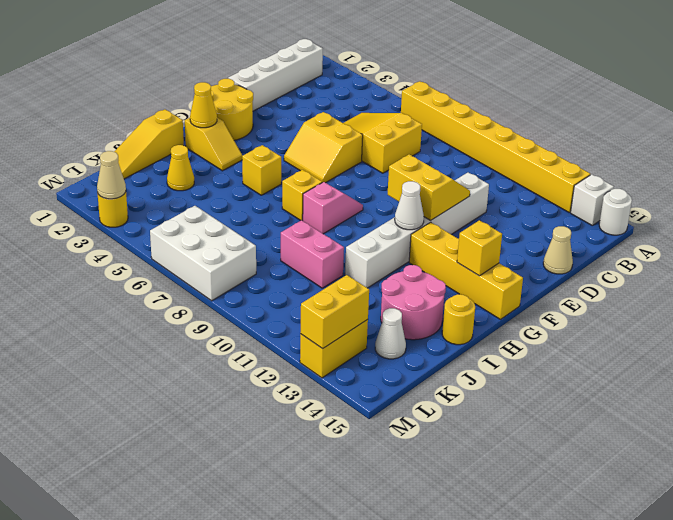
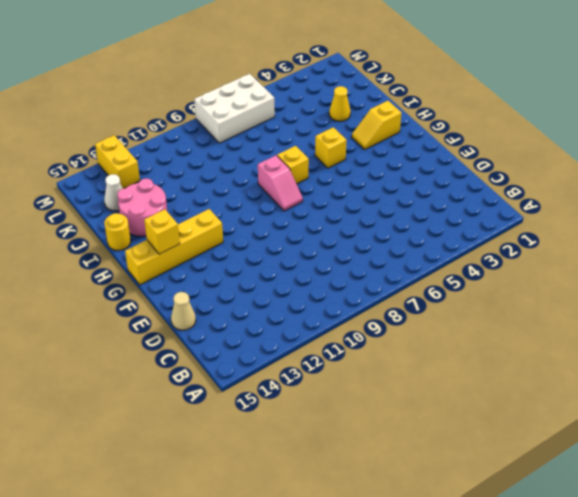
none -> yellow brick A6:A13 level 1
none -> white brick A14 level 1
none -> white round brick A15 level 1

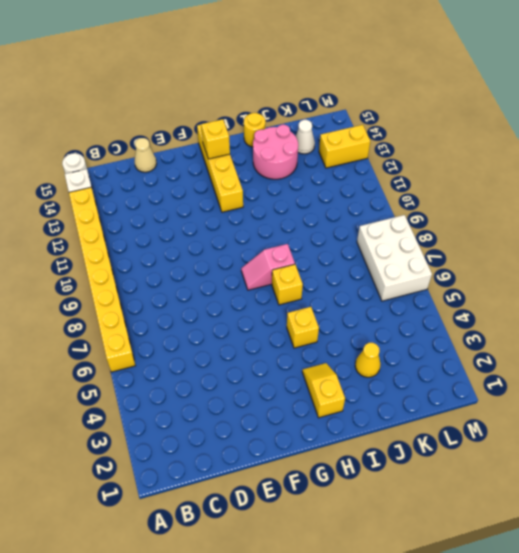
none -> white brick B1:E1 level 1
none -> yellow slope C5:D7 level 1 top 7
none -> white brick D11:I11 level 1

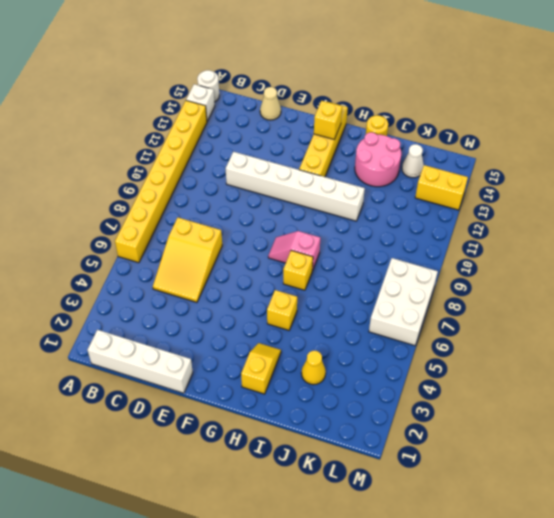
none -> yellow slope E5:F6 level 1 top E
none -> yellow round brick F1:G2 level 1
none -> yellow slope I1:K1 level 1 top I

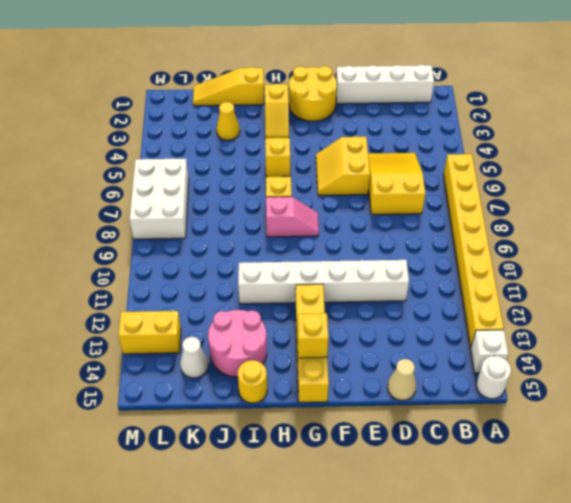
none -> pink brick J9:J10 level 1
none -> yellow round brick M3 level 1
none -> yellow slope E10:F11 level 2 top F

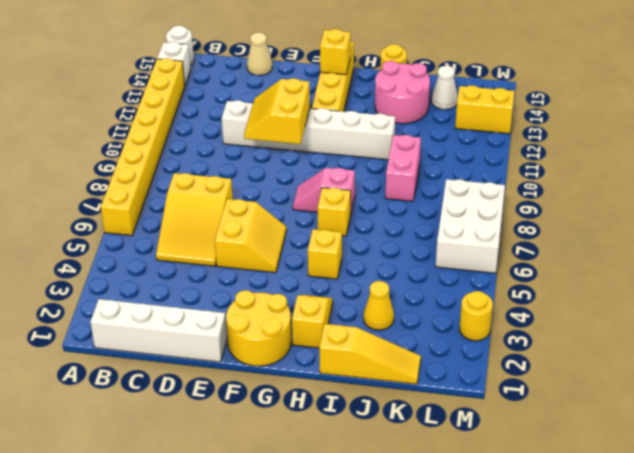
none -> white cone G11 level 2
none -> yellow cone H2 level 2
none -> yellow brick L13:M13 level 2

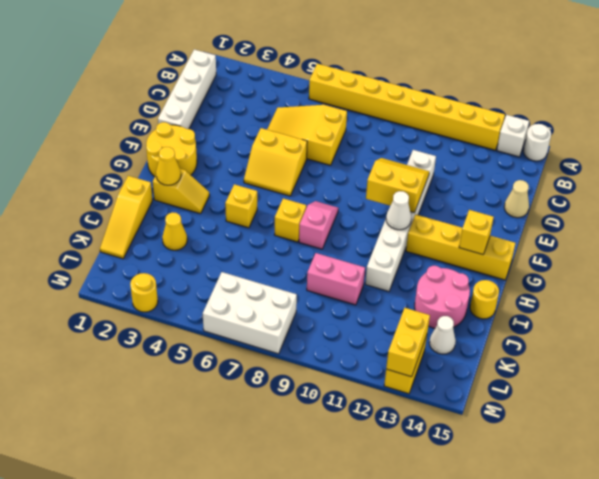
none -> tan cone M3 level 2

